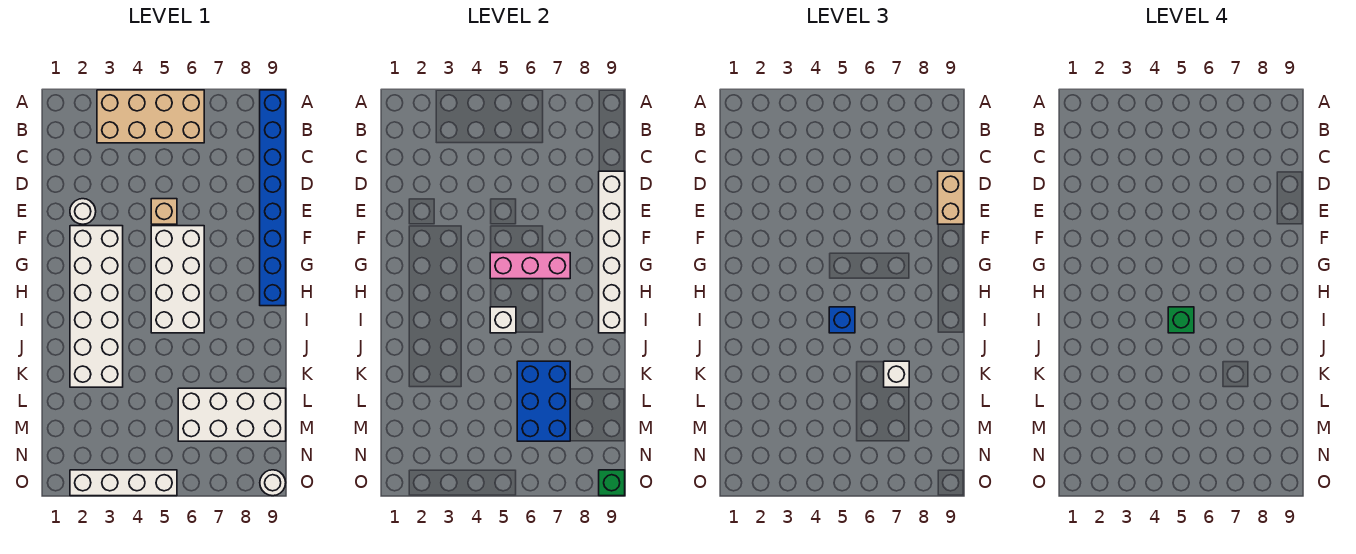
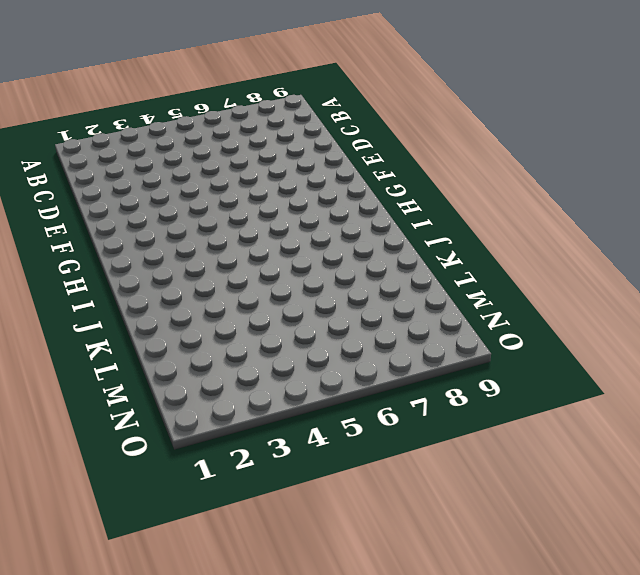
none -> tan brick A3:B6 level 1
none -> blue brick A9:H9 level 1
none -> white round brick E2 level 1

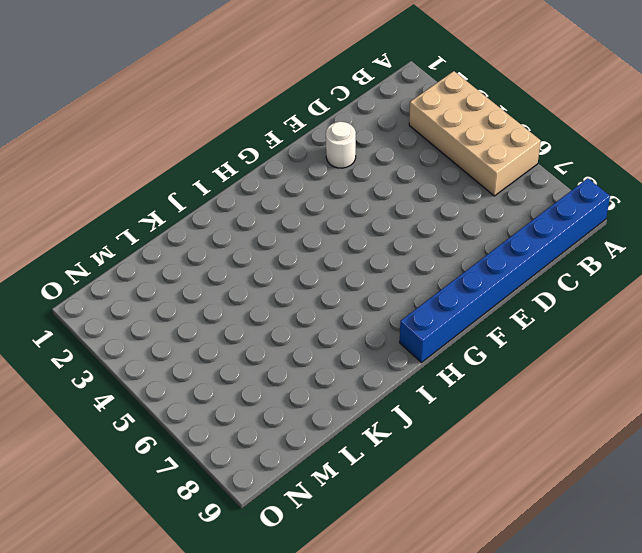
none -> tan brick E5 level 1
none -> white brick F2:K3 level 1
none -> white brick F5:I6 level 1

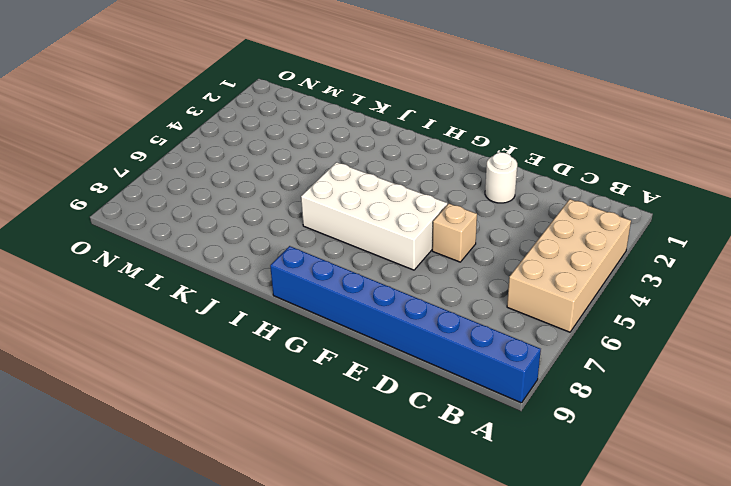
none -> white brick F2:K3 level 1
none -> white brick L6:M9 level 1
none -> white brick O2:O5 level 1

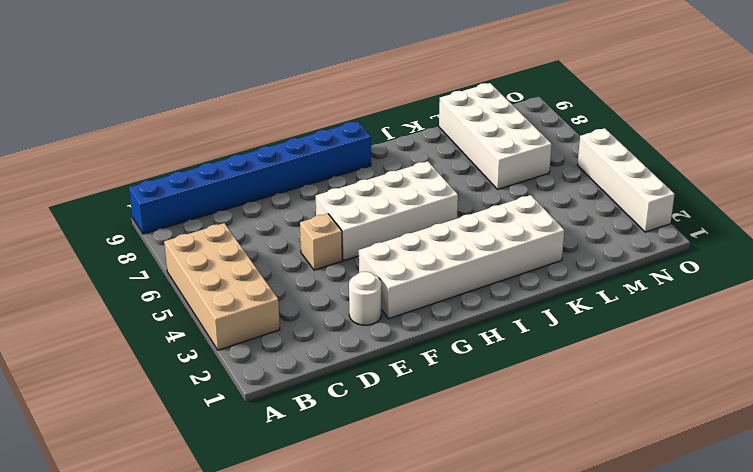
none -> white round brick O9 level 1
none -> white brick D9:I9 level 2
none -> pink brick G5:G7 level 2

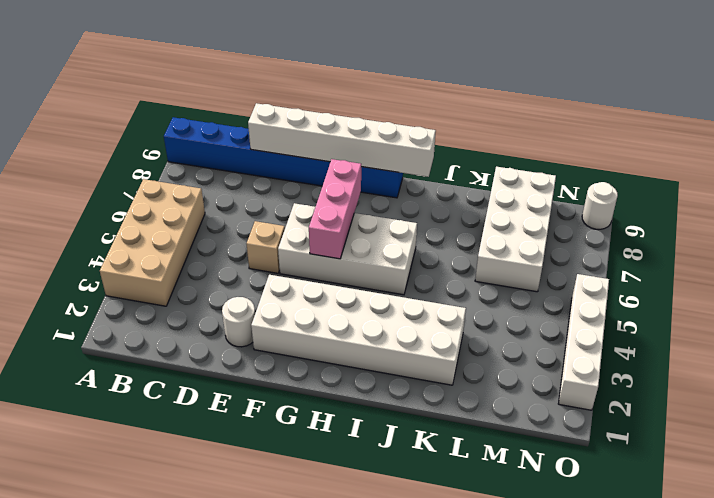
none -> white brick I5 level 2
none -> blue brick K6:M7 level 2
none -> green brick O9 level 2

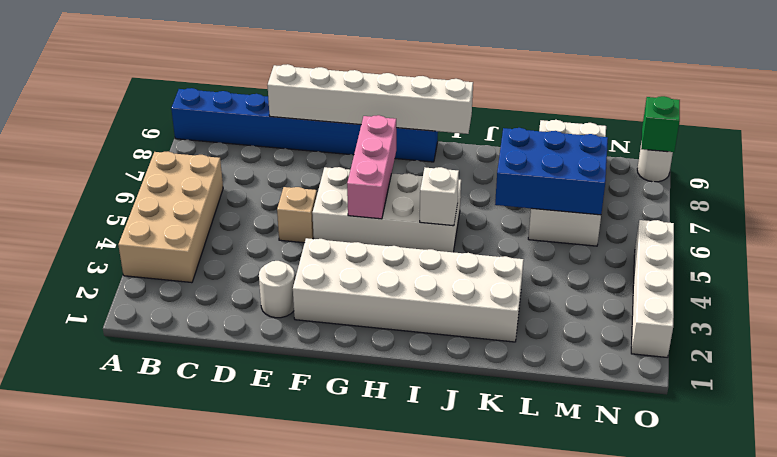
none -> tan brick D9:E9 level 3
none -> blue brick I5 level 3
none -> white brick K7 level 3

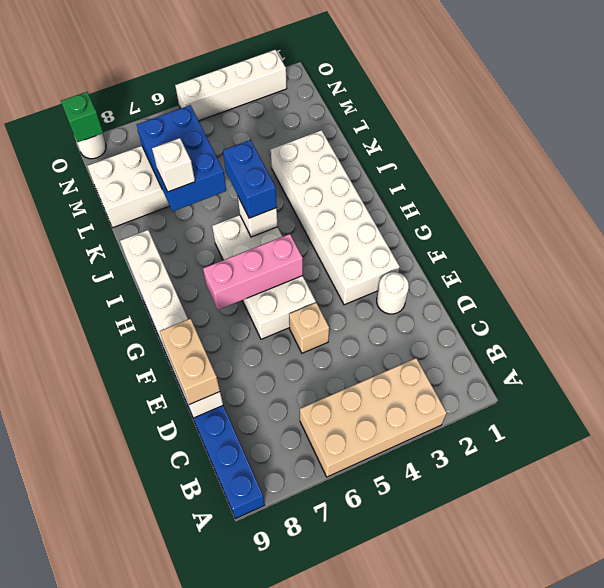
blue brick I5:J5 level 3 -> blue brick I5 level 3
none -> green brick I5 level 4

